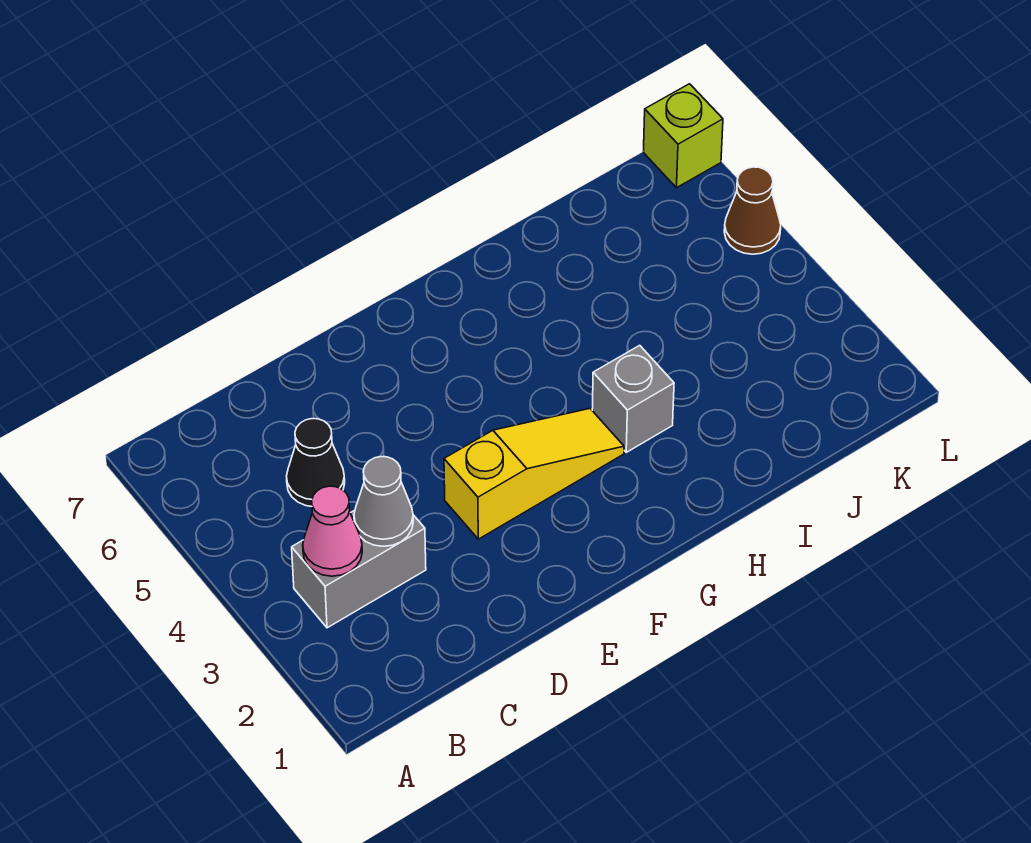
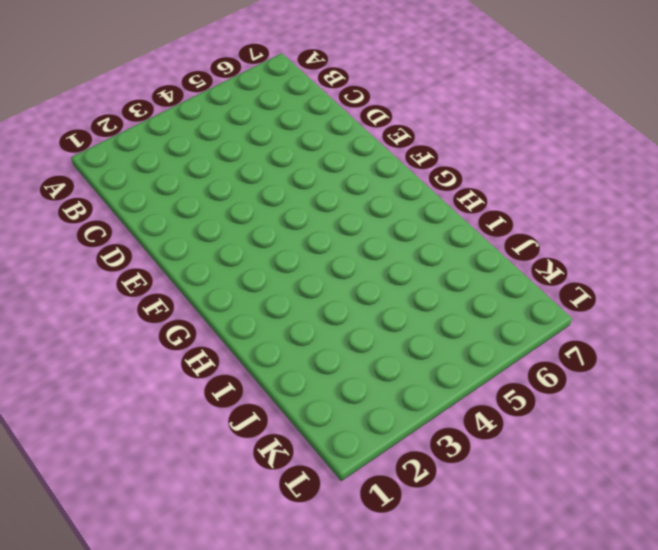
none -> grey brick B3:C3 level 1
none -> black cone C5 level 1

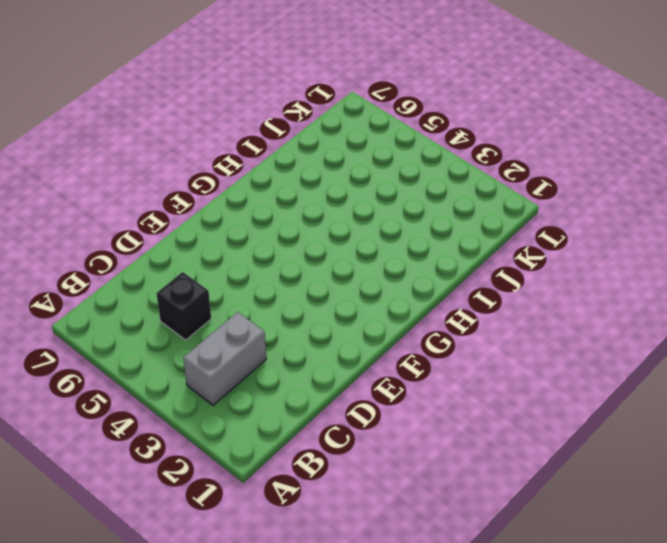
black brick C5 level 1 -> black cone C5 level 1
none -> yellow slope E3:G3 level 1 top E
none -> grey brick H3 level 1

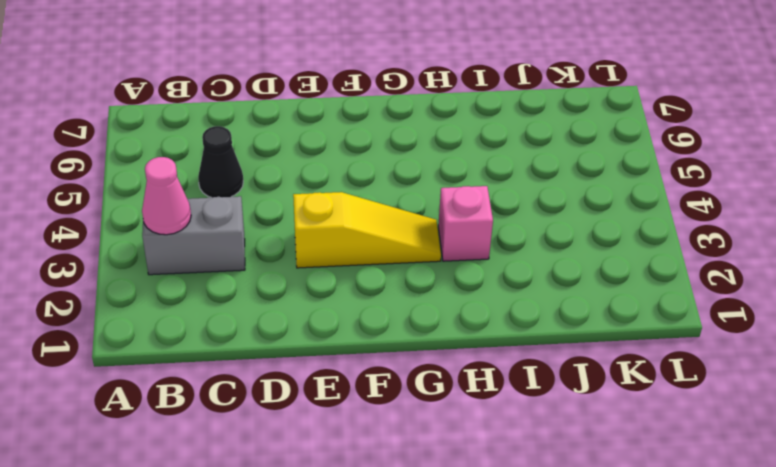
pink brick H3 level 1 -> grey brick H3 level 1
none -> brown cone L5 level 1
none -> lime brick L7 level 1

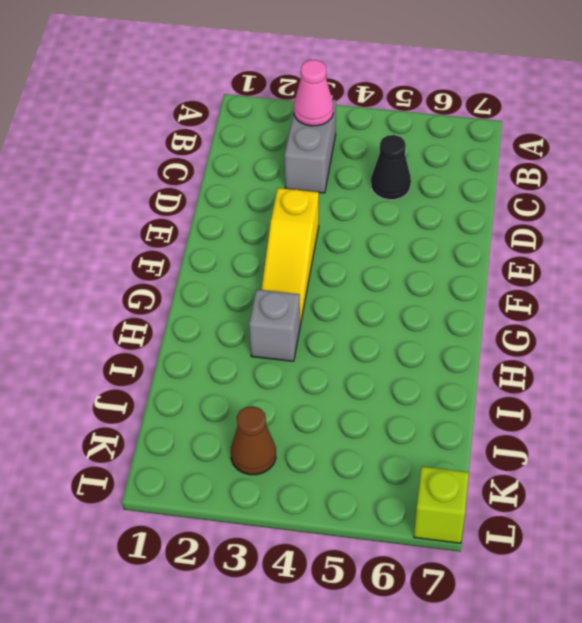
brown cone K3 level 1 -> brown cone L5 level 1
none -> grey cone C3 level 2

